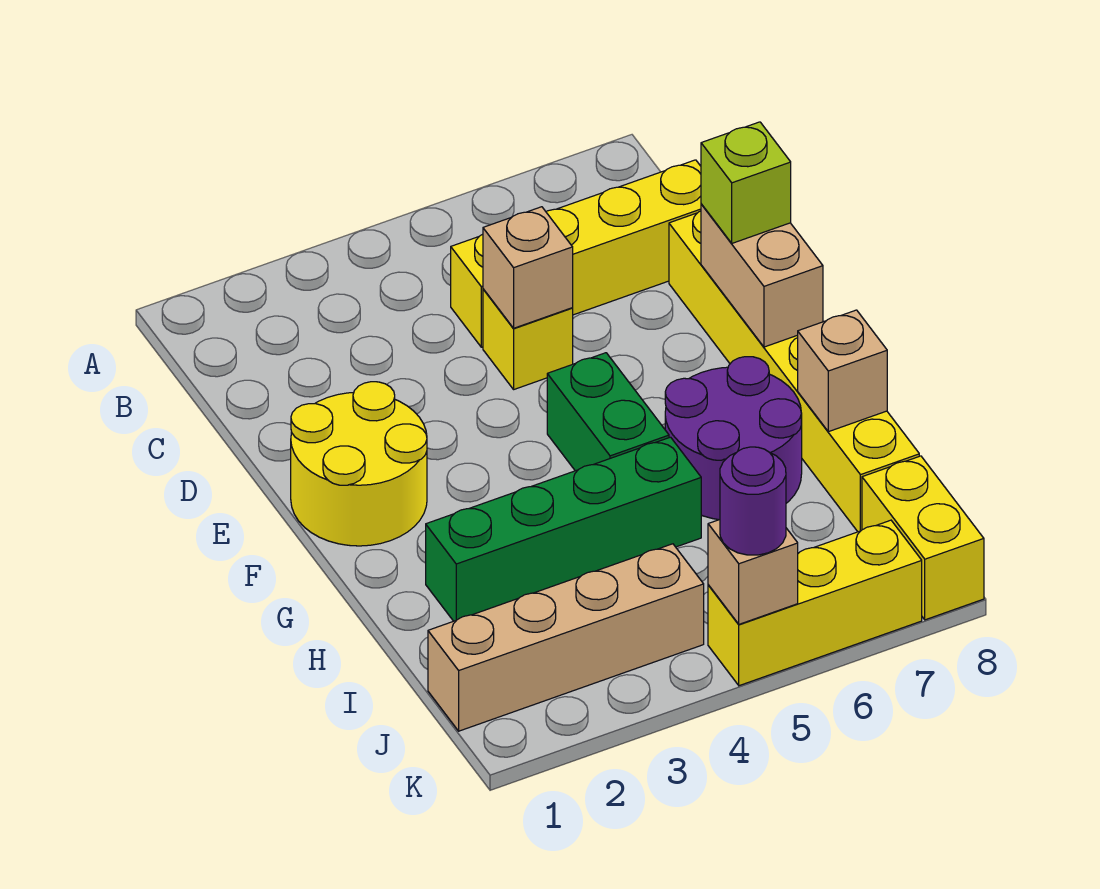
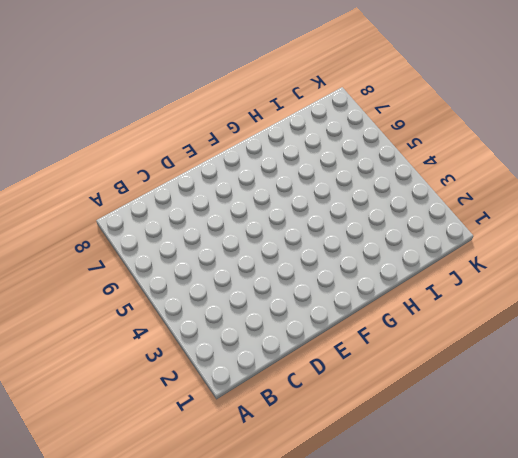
none -> yellow brick C5:C8 level 1
none -> yellow brick D5 level 1
none -> yellow brick D8:I8 level 1

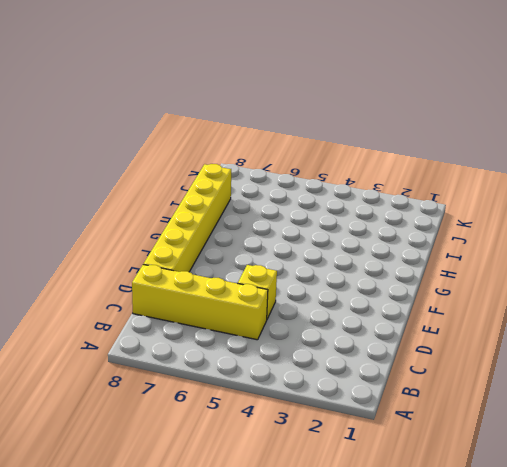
none -> yellow round brick E1:F2 level 1
none -> green brick F5:G5 level 1
none -> purple round brick G6:H7 level 1

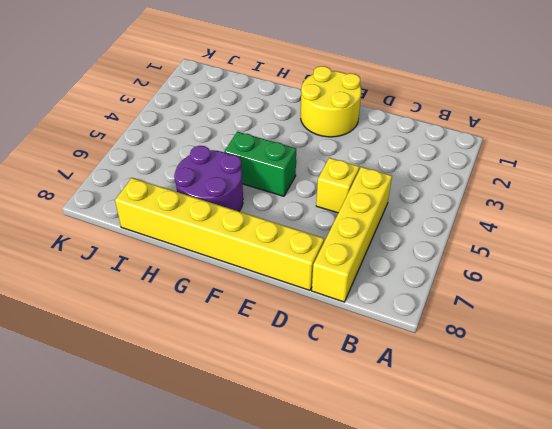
none -> green brick H2:H5 level 1
none -> tan brick J1:J4 level 1
none -> yellow brick J8:K8 level 1

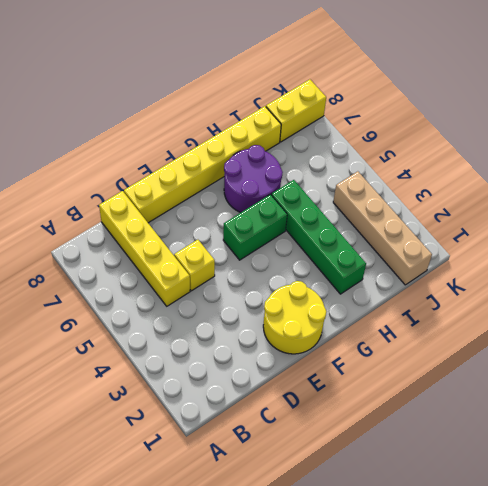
none -> yellow brick K5:K7 level 1
none -> tan brick D5 level 2
none -> tan brick E8:F8 level 2

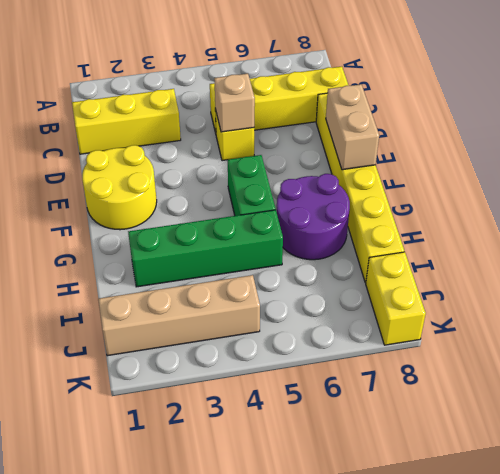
yellow brick C1:C3 level 1 -> yellow brick K5:K7 level 1
none -> tan brick H8 level 2
none -> tan brick K5 level 2
none -> lime brick E8 level 3

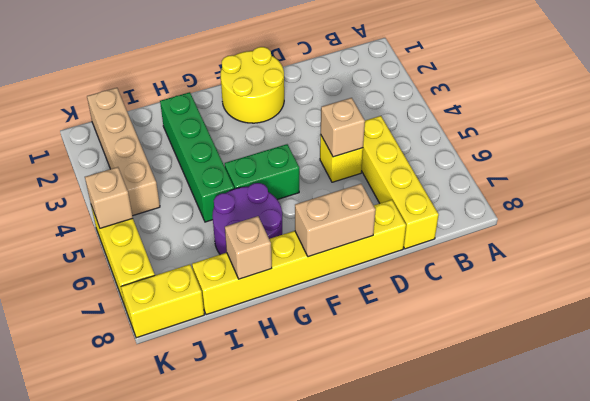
none -> lime brick E8 level 3
none -> purple round brick K5 level 3

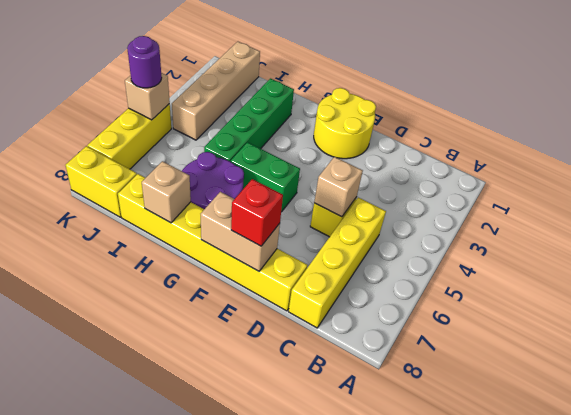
red brick E8 level 3 -> lime brick E8 level 3

